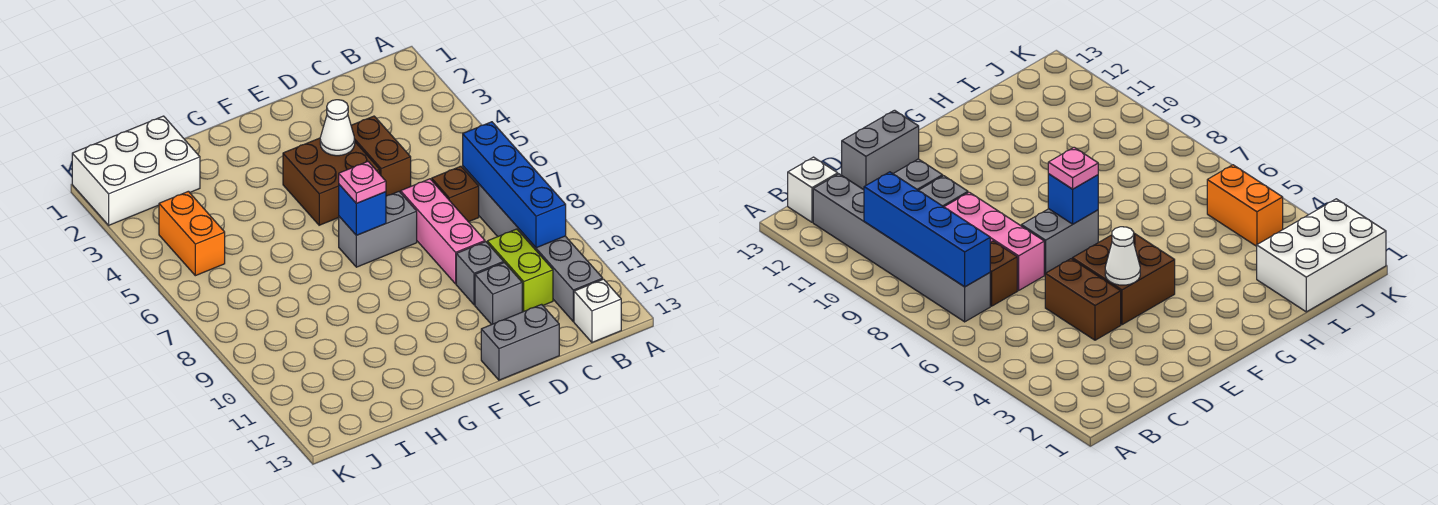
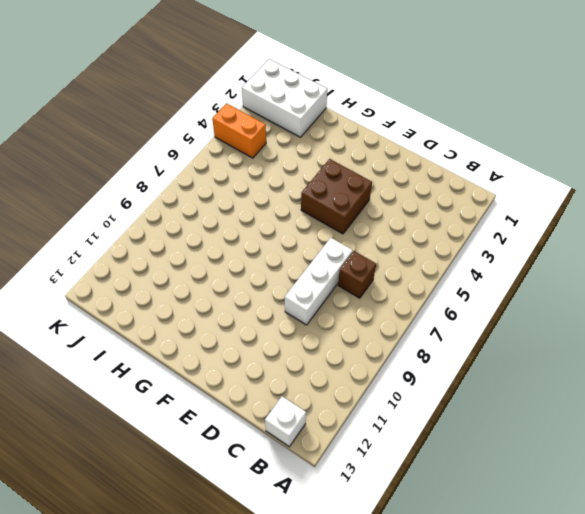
white brick D7:D9 level 1 -> pink brick D7:D9 level 1
orange brick J4:K4 level 1 -> orange brick J4:J5 level 1
none -> grey brick B7:B12 level 1
none -> lime brick C10:C11 level 1
none -> brown brick D4:D5 level 1

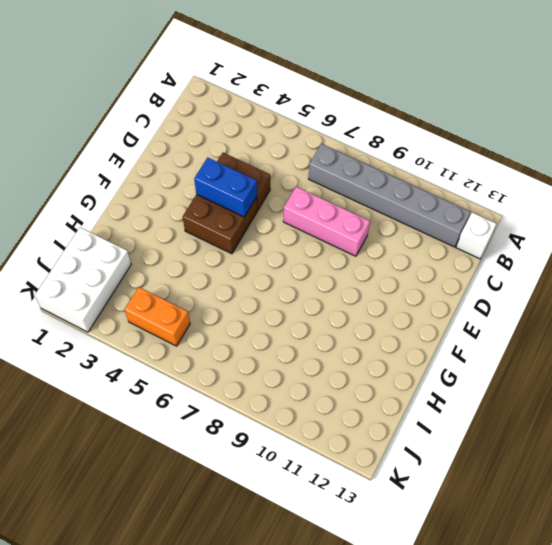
blue brick E4:E5 level 2 -> white cone E4 level 2
none -> brown brick C7 level 1
none -> lime brick C10:C11 level 1
none -> grey brick D10 level 1

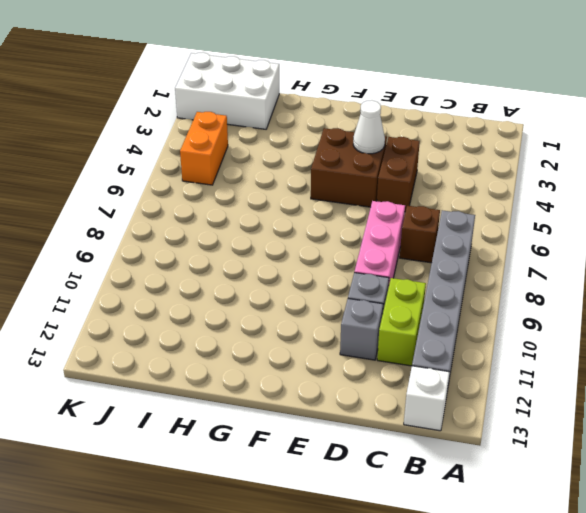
none -> grey brick D13:E13 level 1
none -> grey brick E7:F7 level 1
none -> blue brick B7:B10 level 2

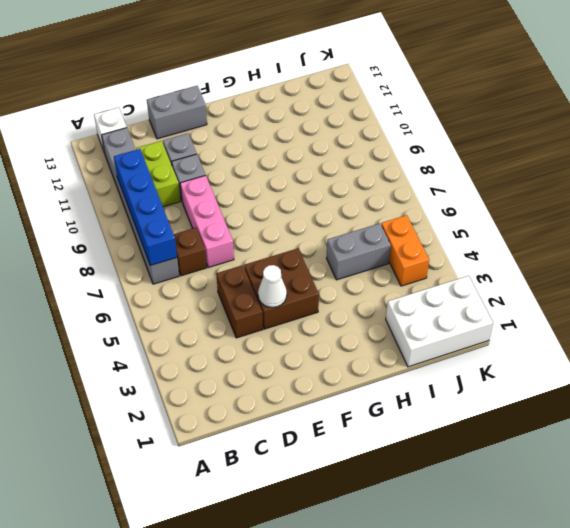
grey brick H5:I5 level 1 -> grey brick E7:F7 level 1
none -> blue brick F7 level 2
none -> pink plate F7 level 3

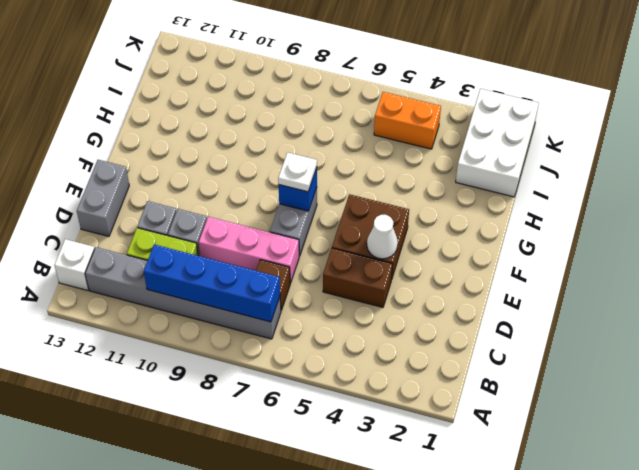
white plate F7 level 3 -> pink plate F7 level 3

